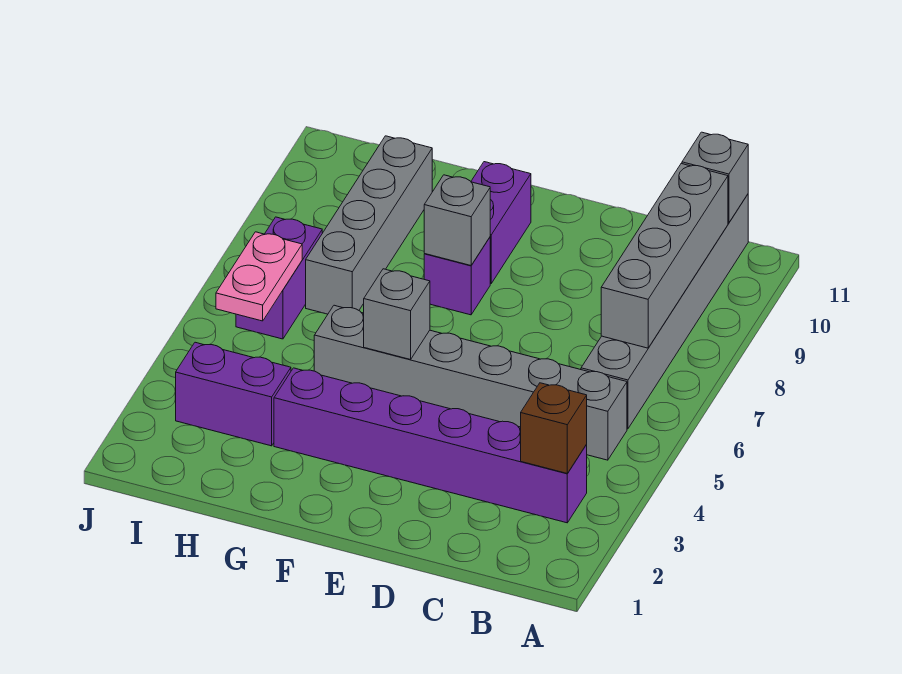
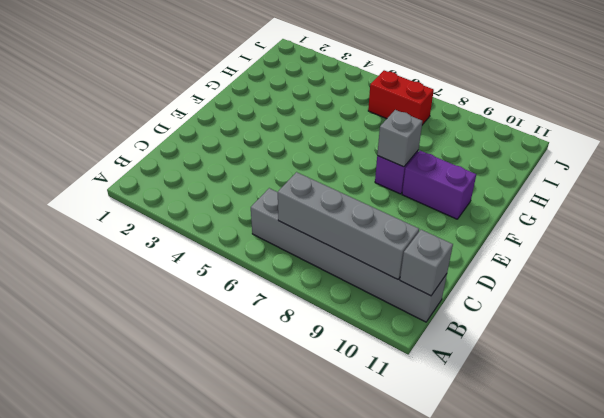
red brick I6:I7 level 1 -> purple brick I6:I7 level 1
none -> purple brick B3:G3 level 1
none -> grey brick B5:G5 level 1
none -> purple brick H3:I3 level 1

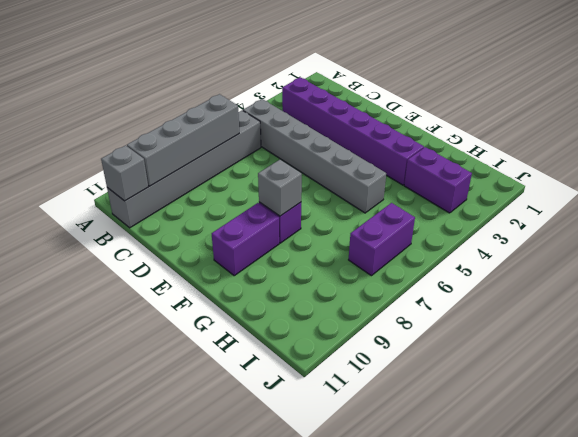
none -> grey brick H7:H10 level 1
none -> brown brick B3 level 2
none -> grey brick F5 level 2

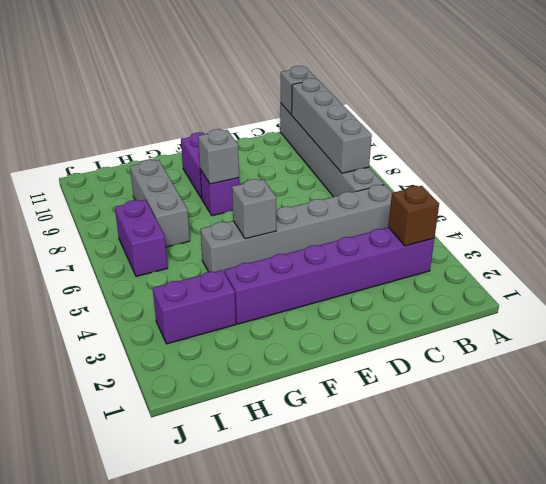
grey brick H7:H9 level 1 -> grey brick H7:H10 level 1
none -> pink plate I5:I6 level 2

